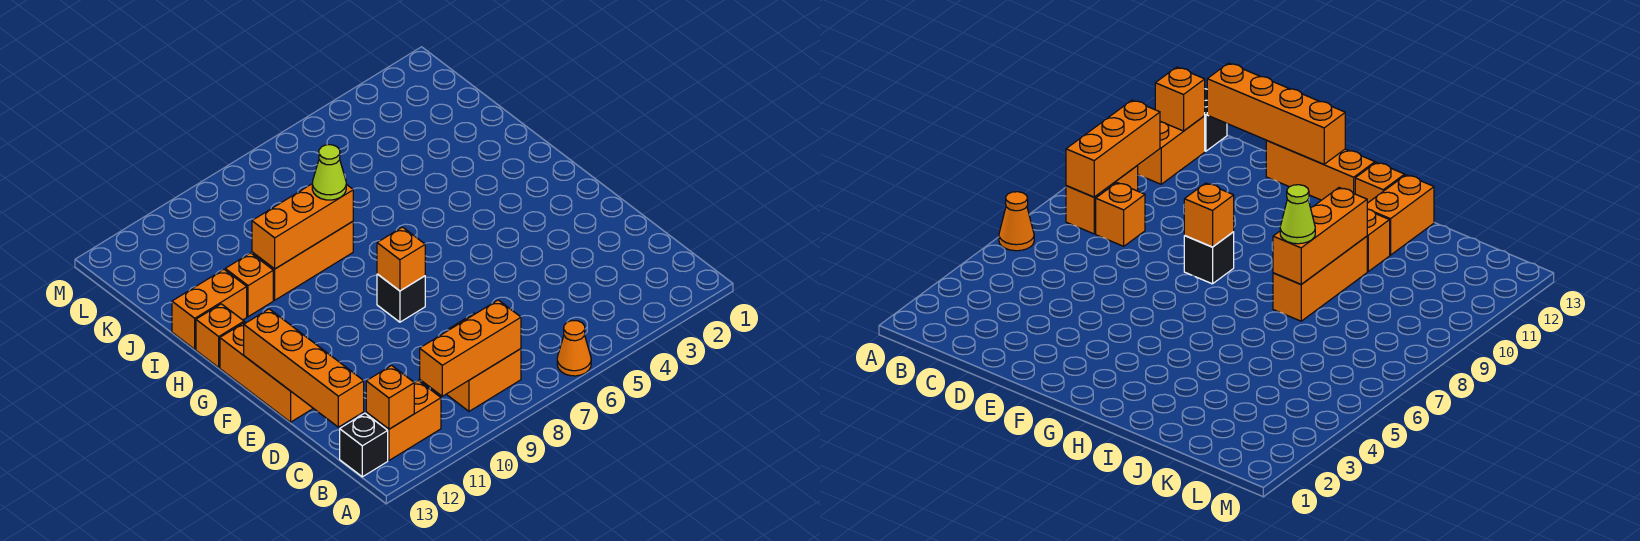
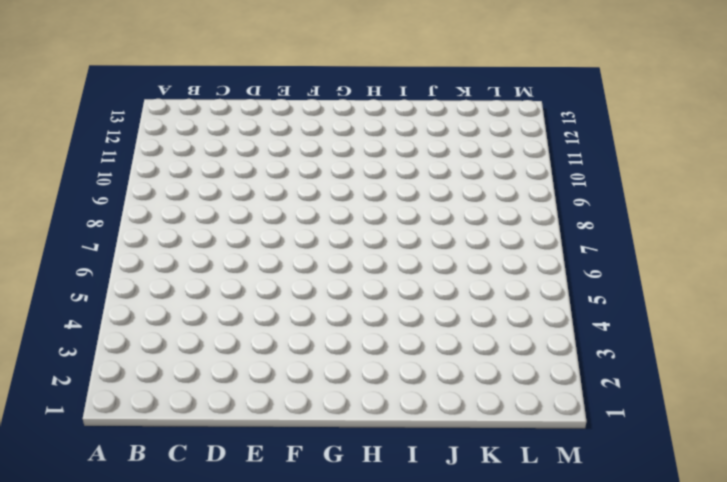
none -> orange cone A6 level 1
none -> orange brick B8:B9 level 1
none -> orange brick B11:B12 level 1

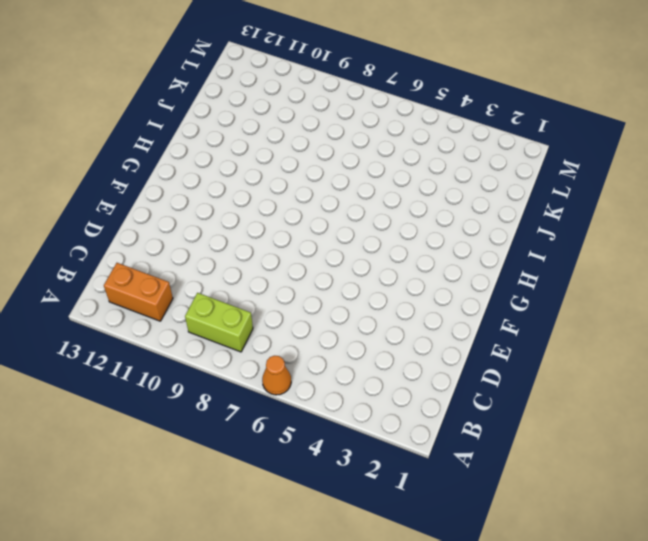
lime brick B8:B9 level 1 -> orange brick B8:B9 level 1
none -> black brick B13 level 1
none -> orange brick C8 level 1
none -> orange brick E13:G13 level 1

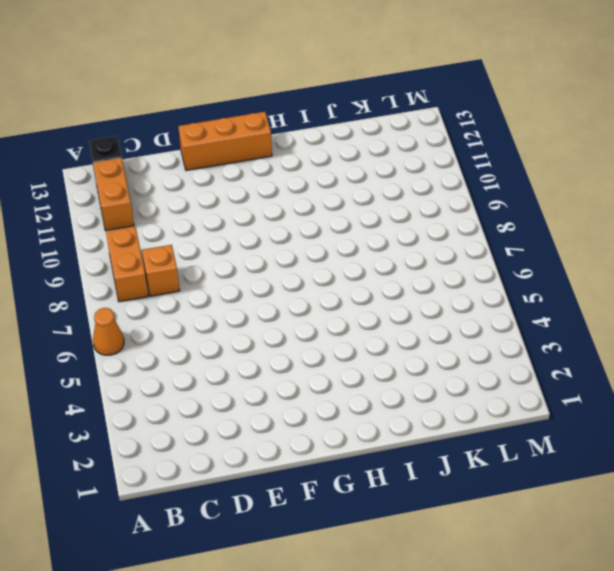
none -> black brick F8 level 1
none -> orange brick H13 level 1
none -> orange brick I8:I10 level 1

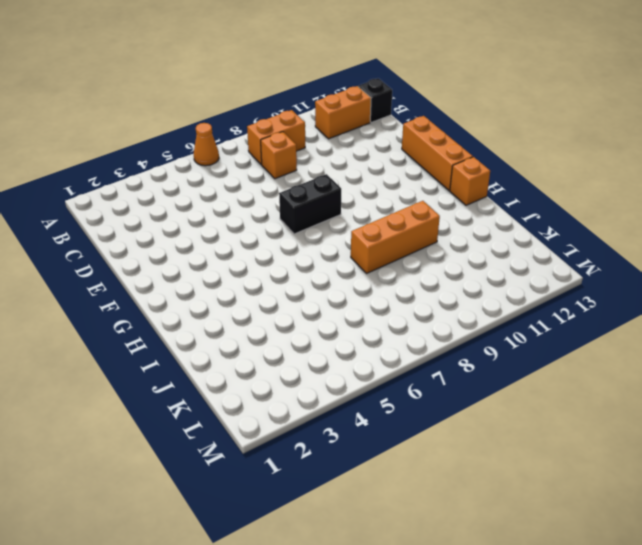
black brick F7:F8 level 1 -> black brick F8 level 1
none -> orange brick I11 level 1
none -> orange brick I12:I13 level 1
none -> orange brick B8:B10 level 2

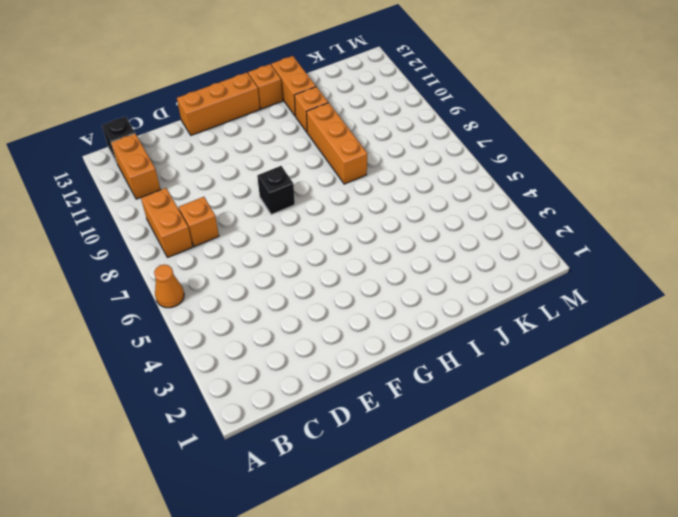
none -> orange brick B8:B10 level 2
none -> orange brick B12 level 2
none -> orange brick C13:F13 level 2

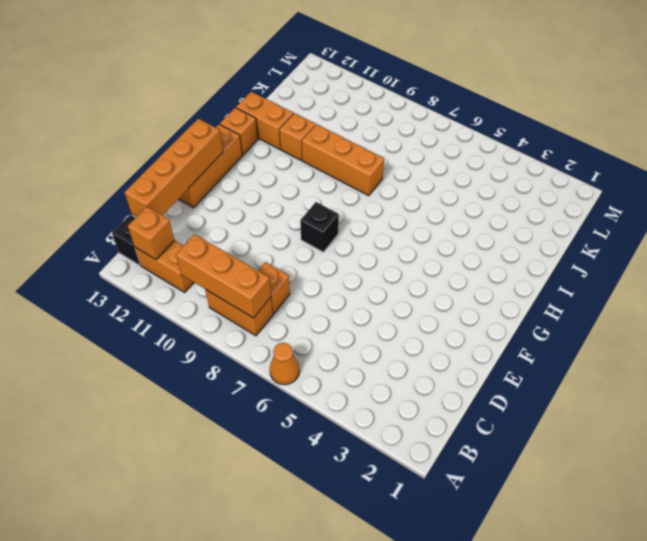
none -> orange brick F8 level 2
none -> orange brick I8:I10 level 2
none -> lime cone I8 level 3

